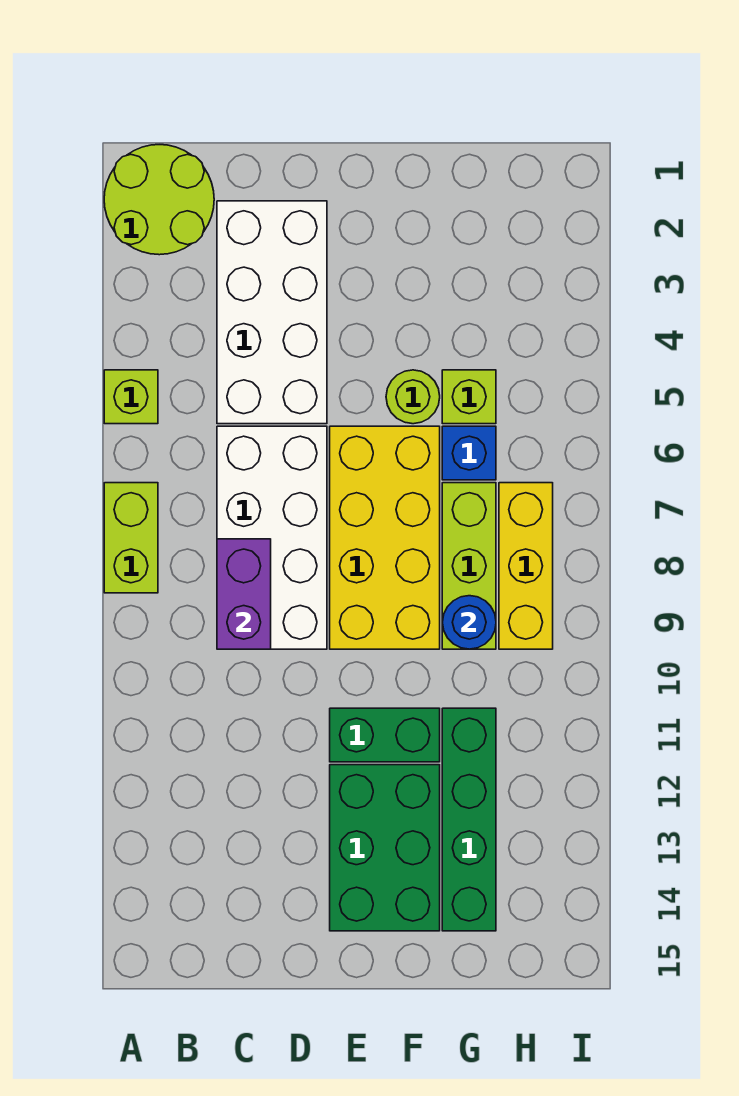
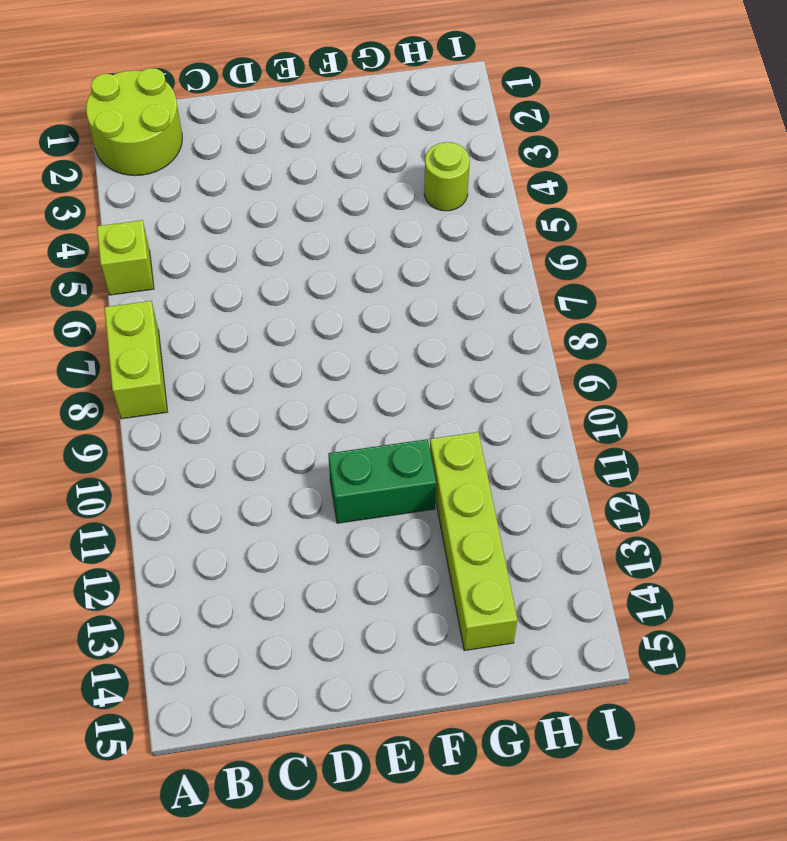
lime brick G11:G14 level 1 -> green brick G11:G14 level 1
lime round brick H4 level 1 -> lime round brick F5 level 1
none -> white brick C2:D5 level 1
none -> white brick C6:D9 level 1
none -> yellow brick E6:F9 level 1

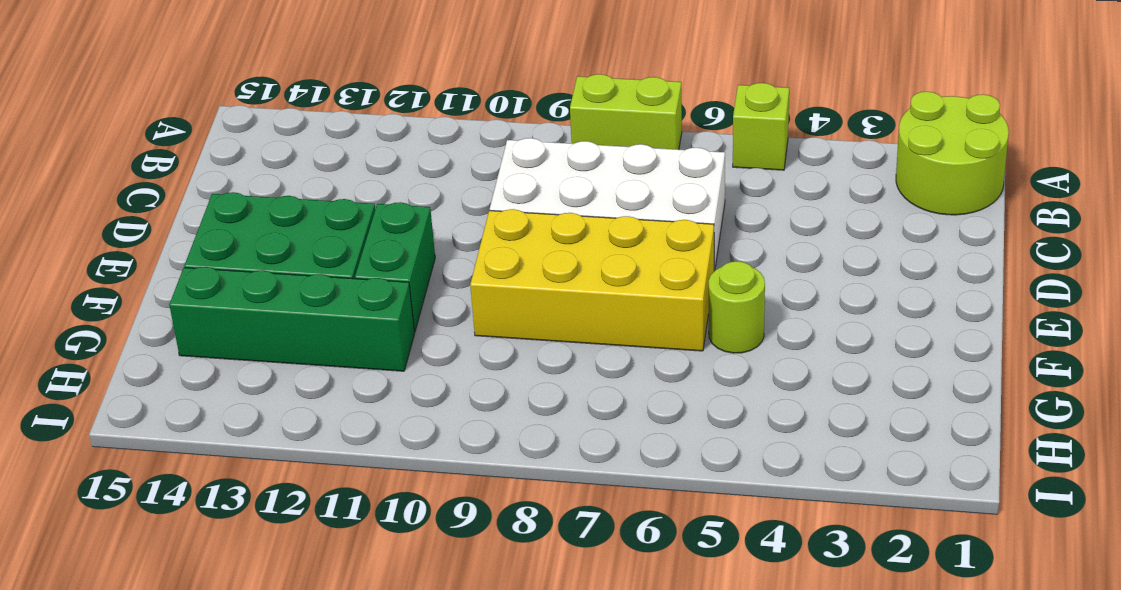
none -> white brick C2:D5 level 1
none -> lime brick G5 level 1
none -> blue brick G6 level 1

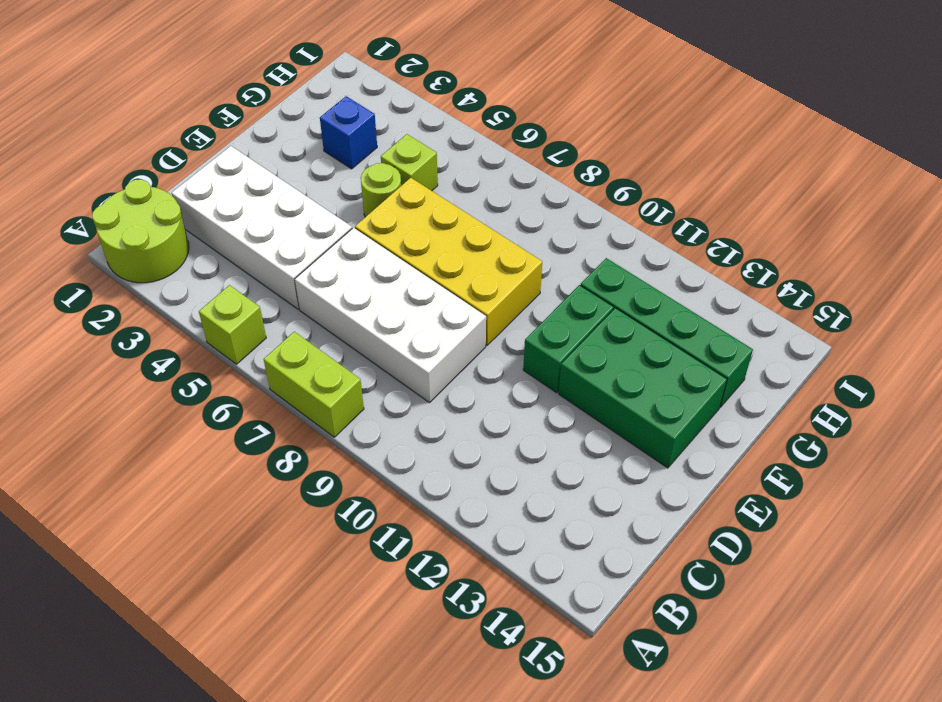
blue brick G3 level 1 -> blue brick G6 level 1
none -> lime brick G7:G9 level 1
none -> yellow brick H7:H9 level 1
none -> purple brick C8:C9 level 2

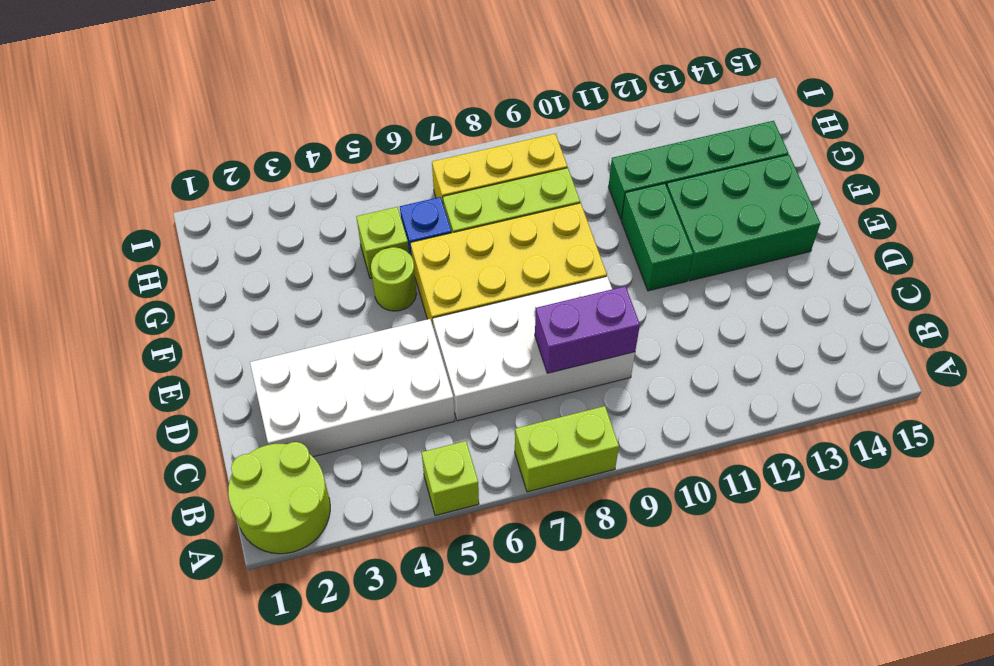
none -> blue round brick G9 level 2

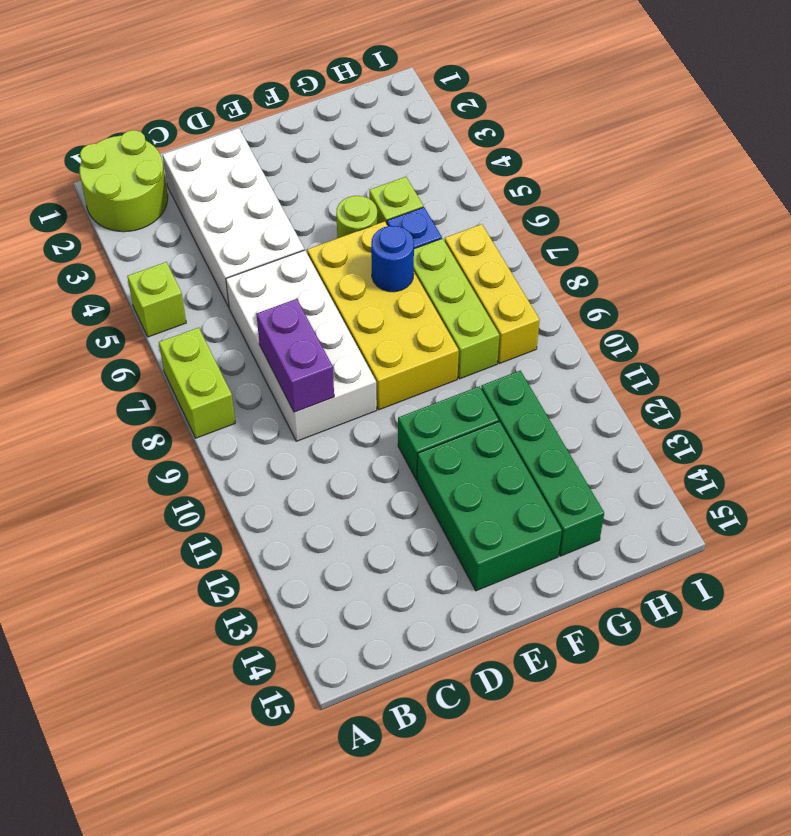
blue round brick F7 level 2 -> blue round brick G9 level 2

